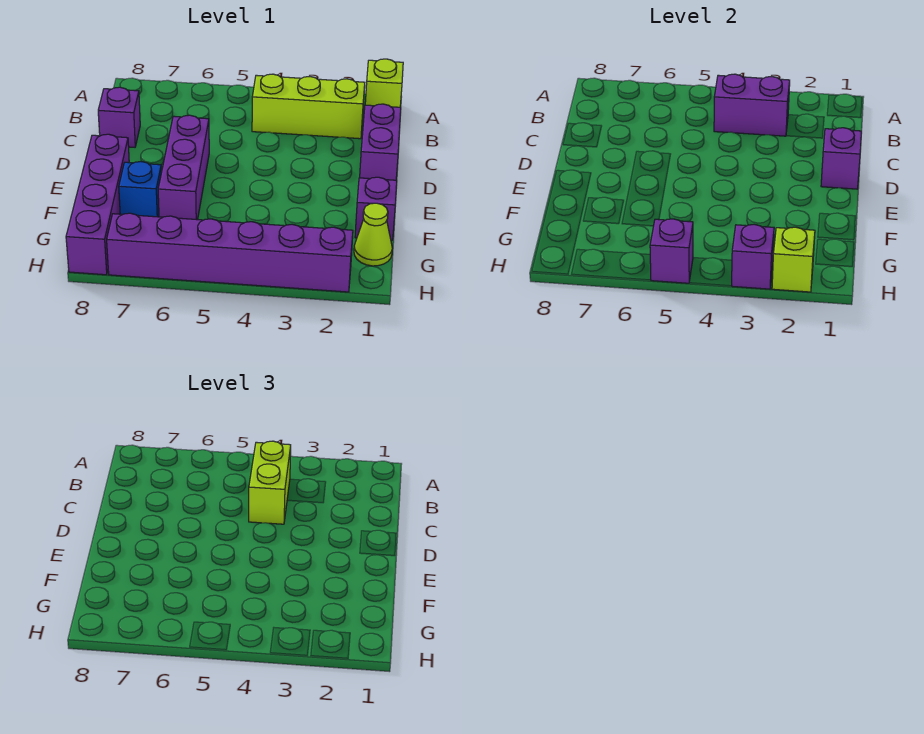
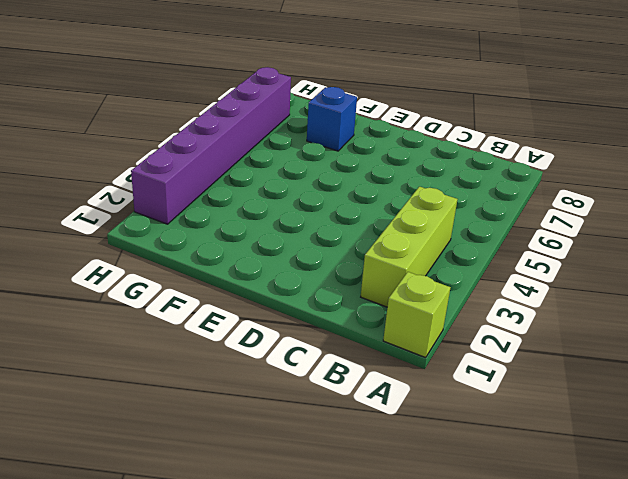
none -> purple brick C1:D1 level 1
none -> purple brick C8 level 1
none -> purple brick D6:F6 level 1

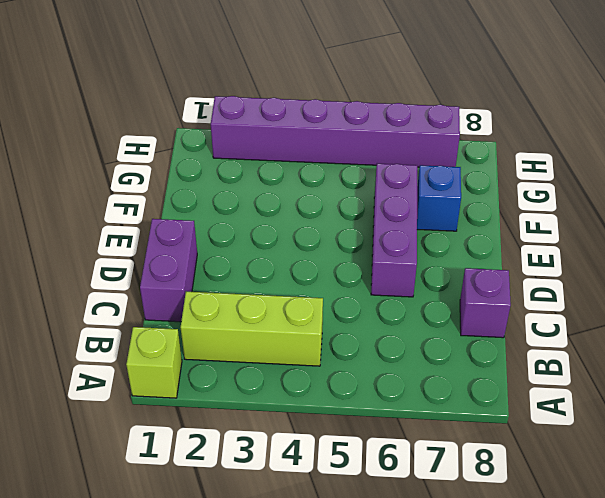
none -> purple brick E8:H8 level 1
none -> purple brick F1 level 1
none -> lime cone G1 level 1

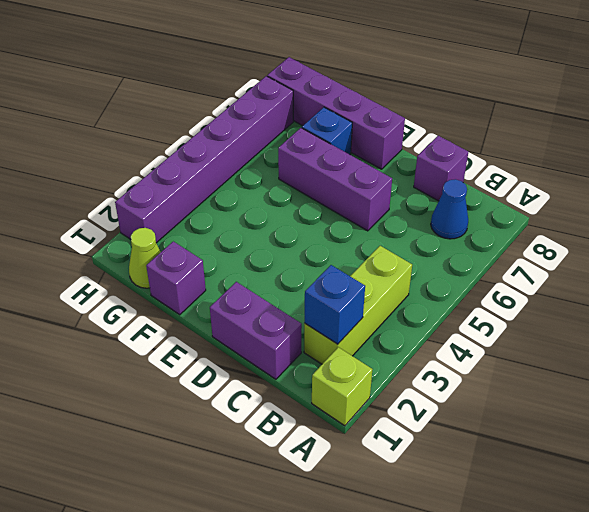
blue brick B2 level 2 -> none
blue cone B7 level 1 -> none
none -> purple brick B3:B4 level 2
none -> purple brick D1 level 2
none -> lime brick H2 level 2

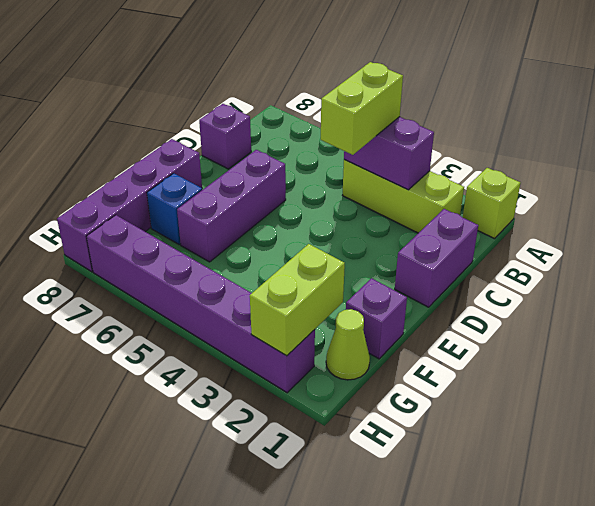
lime brick G2:H2 level 2 -> lime brick H2 level 2
none -> purple brick D1 level 2
none -> purple brick H3 level 2
none -> purple brick H5 level 2

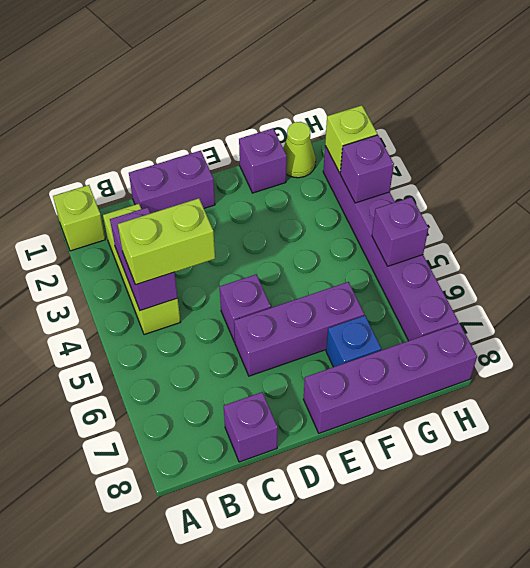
purple brick D5 level 1 -> purple brick D1 level 2

